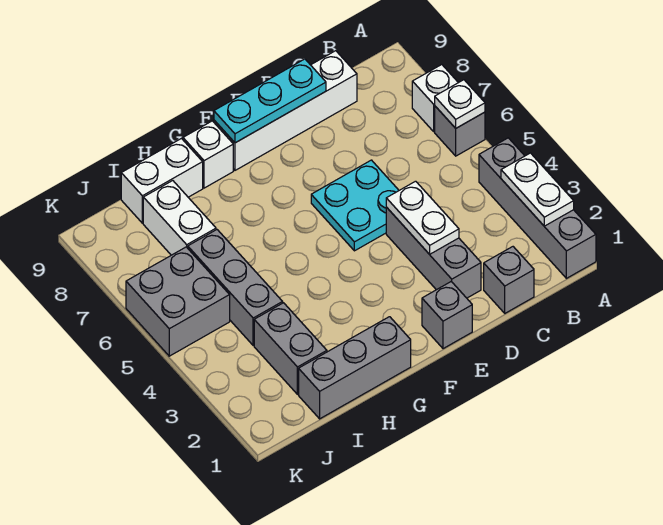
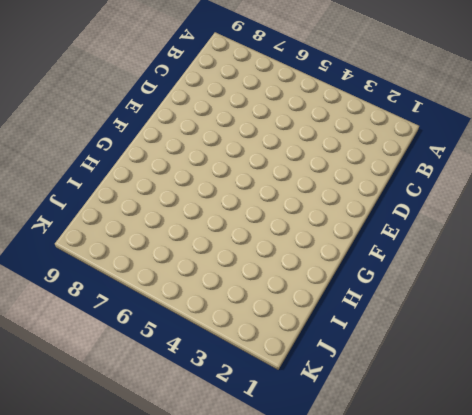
none -> grey brick A1:A4 level 1
none -> grey brick A6 level 1
none -> white brick A7 level 1

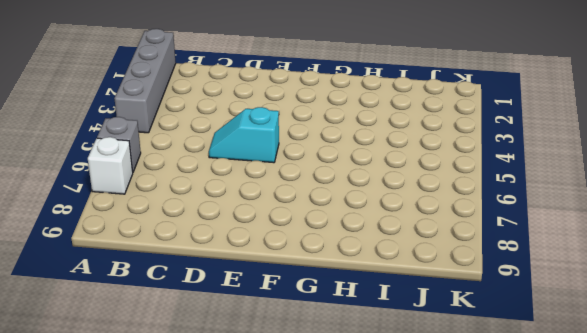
cyan slope D5:E5 level 1 top E -> cyan plate D5:E6 level 1
none -> grey brick C1 level 1
none -> white brick C9:F9 level 1
none -> grey brick D2:D4 level 1

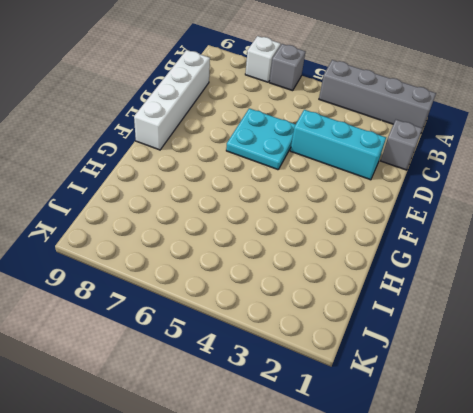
cyan brick D2:D4 level 1 -> grey brick D2:D4 level 1
none -> grey brick E1 level 1
none -> grey brick G1:I1 level 1
none -> white brick G9 level 1

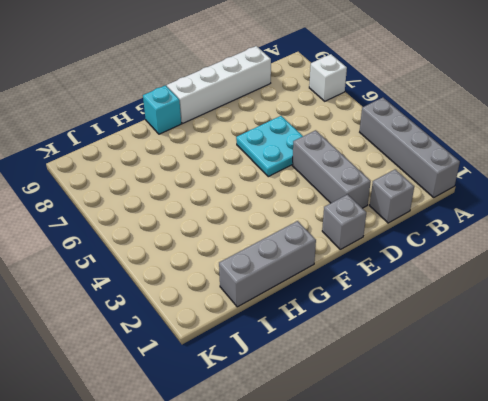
cyan brick G9 level 1 -> white brick G9 level 1
none -> grey brick A6 level 1
none -> white brick H9:I9 level 1
none -> grey brick I2:I3 level 1

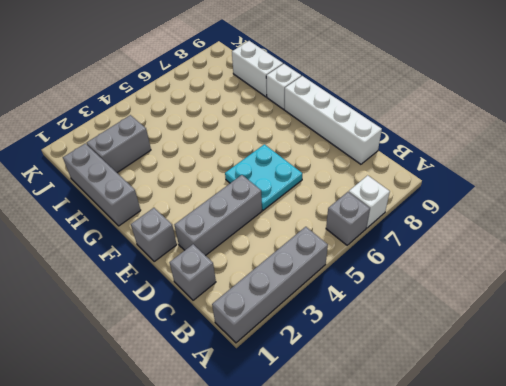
none -> grey brick I4:I6 level 1
none -> white brick I7:I8 level 1
none -> grey brick J5:K6 level 1

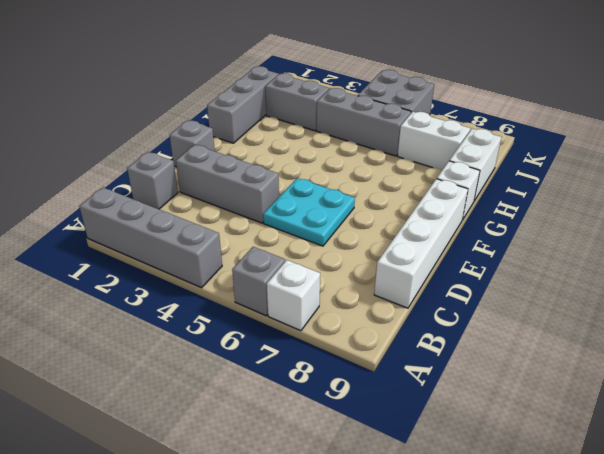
none -> white plate A2:A3 level 2
none -> white plate A6 level 2
none -> white plate D3:D4 level 2

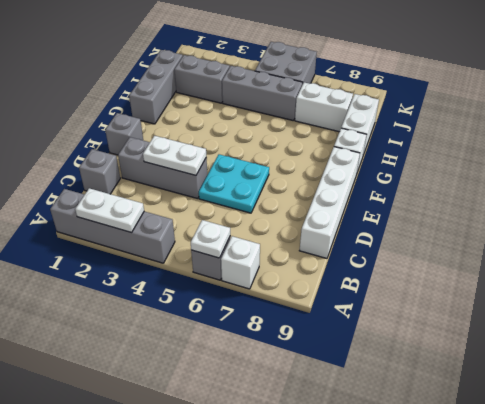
none -> cyan plate D9:F9 level 2

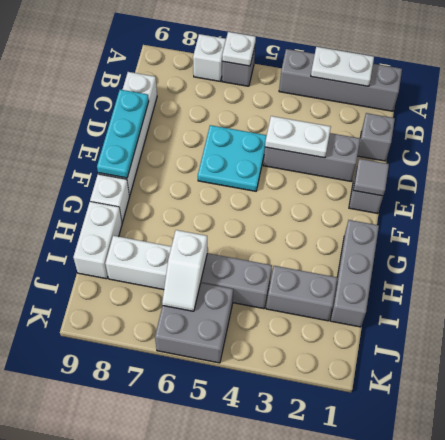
grey tile E1 level 2 -> none
white slope I6:J6 level 2 top I -> none

